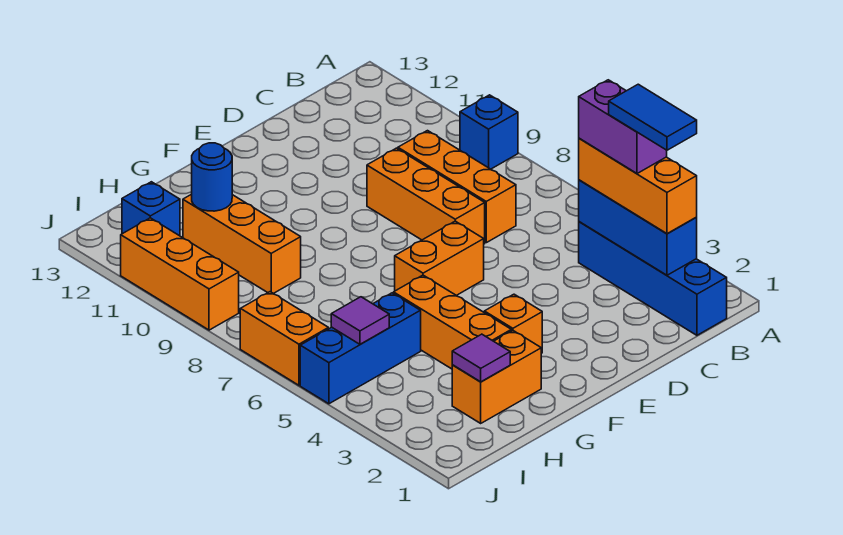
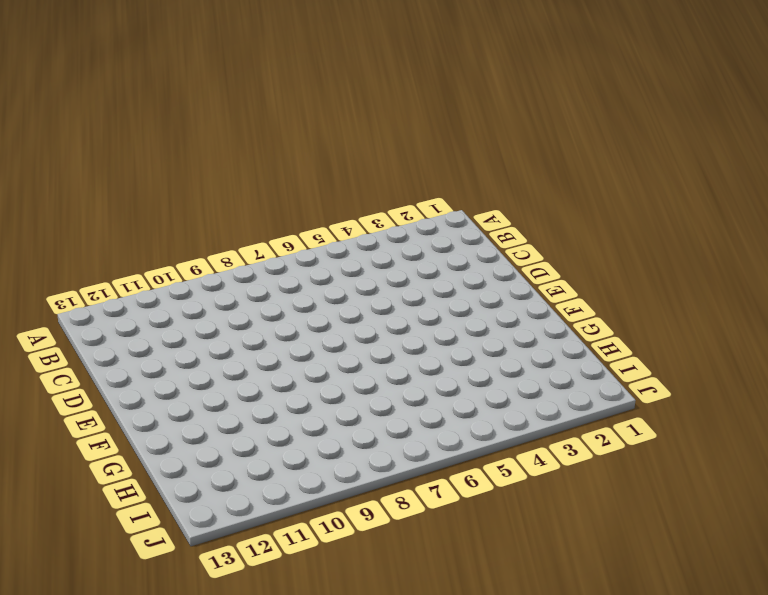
none -> blue brick A9 level 1
none -> blue brick B1:B4 level 1
none -> orange brick C7:C9 level 1

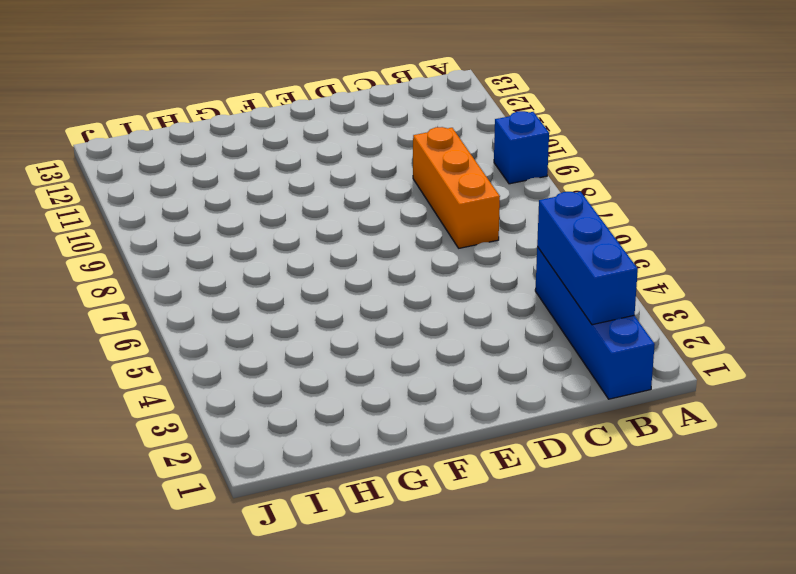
none -> orange brick D7:D9 level 1
none -> orange brick E6:F6 level 1
none -> orange brick F3 level 1

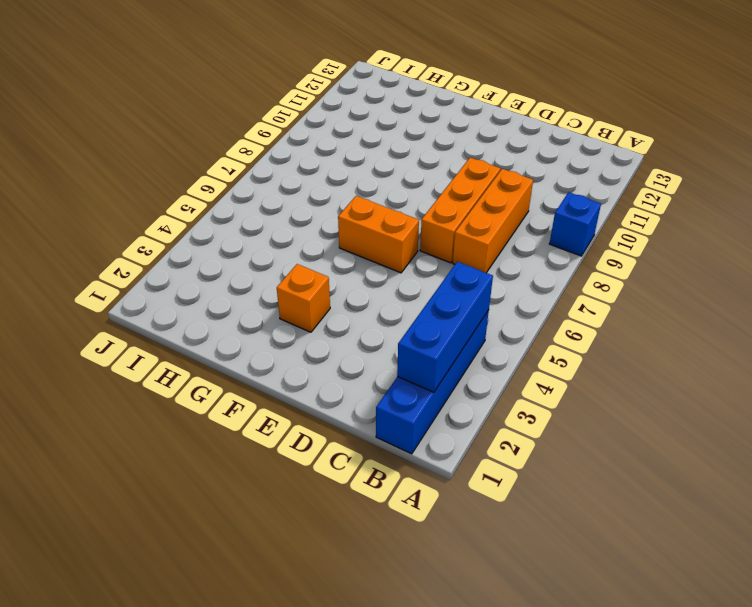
none -> orange brick G2:H2 level 1
none -> orange brick G3:G5 level 1
none -> blue brick H5:J5 level 1

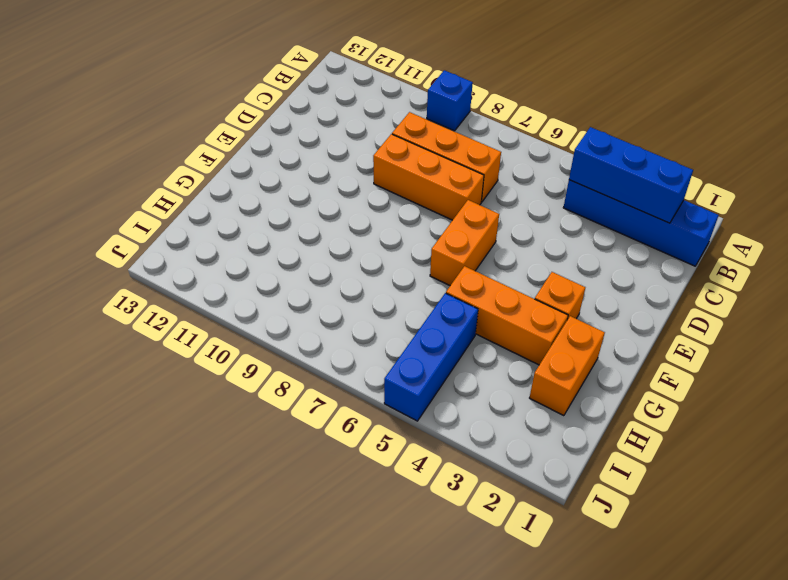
none -> orange brick H9:H11 level 1
none -> blue brick I12 level 1
none -> orange brick J6:J7 level 1

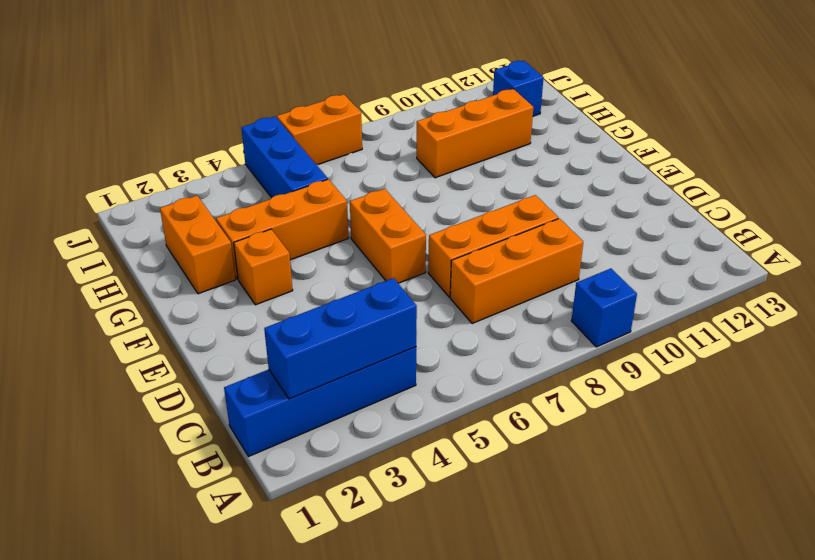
none -> orange brick J9:J11 level 1
none -> purple tile H2 level 2
none -> blue round brick H11 level 2

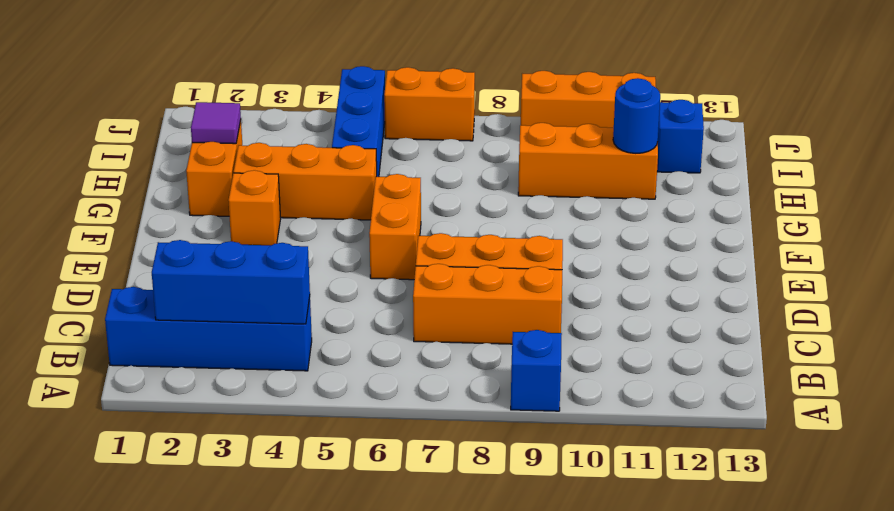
none -> purple tile I5 level 2
none -> orange brick B2:B4 level 3
none -> purple brick B3:B4 level 4

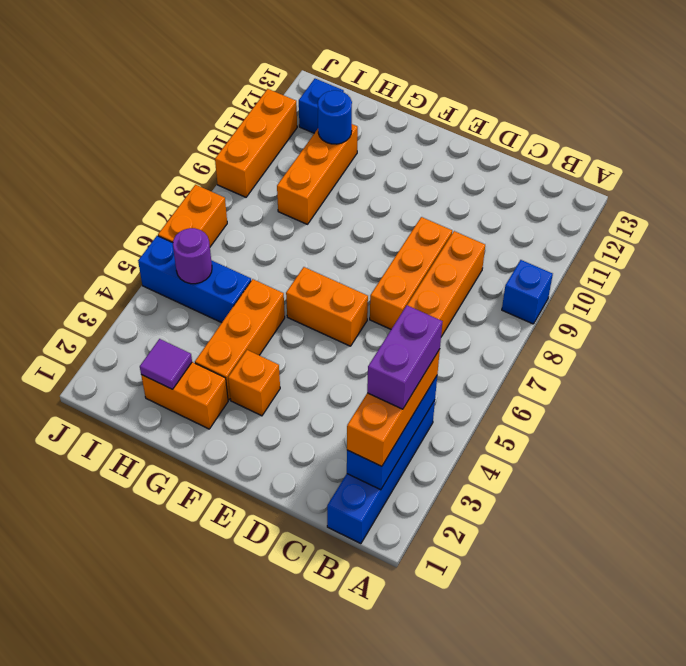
purple round brick I5 level 2 -> purple tile I5 level 2
none -> blue tile B2:B3 level 5

